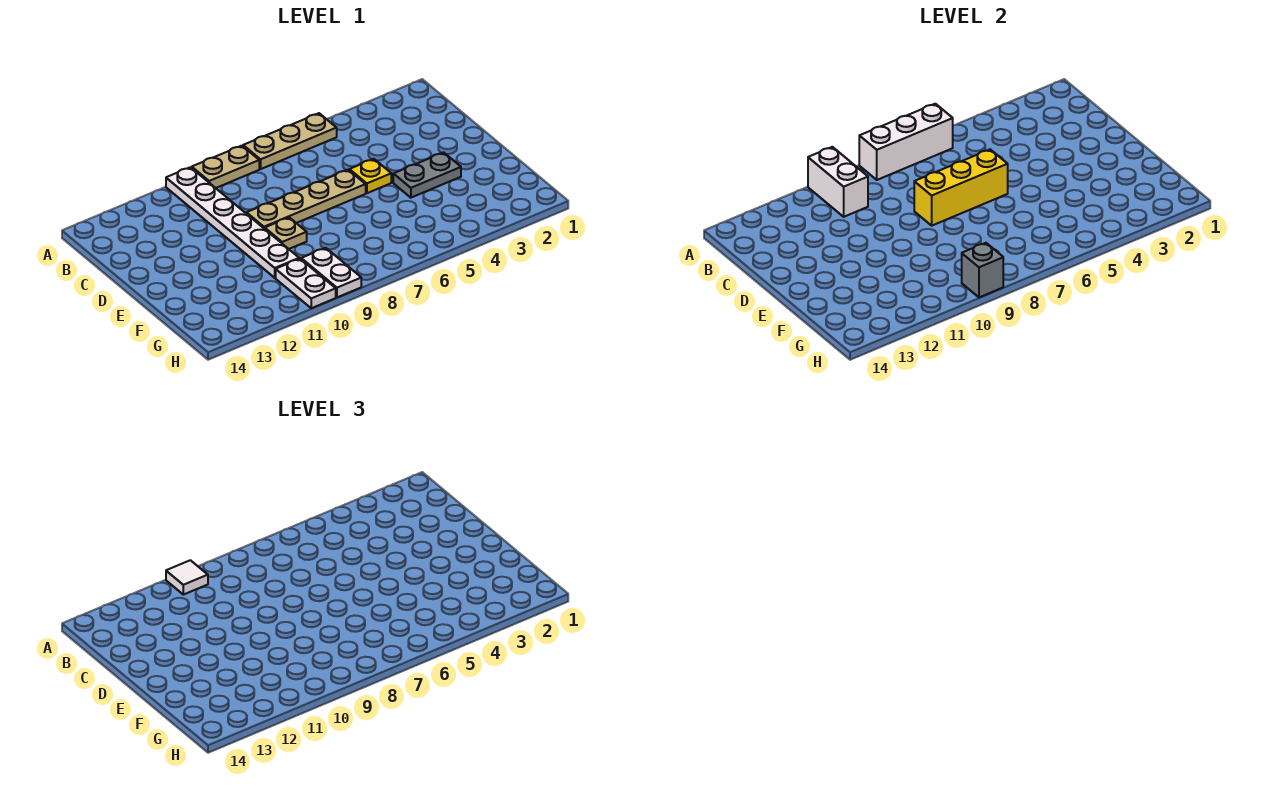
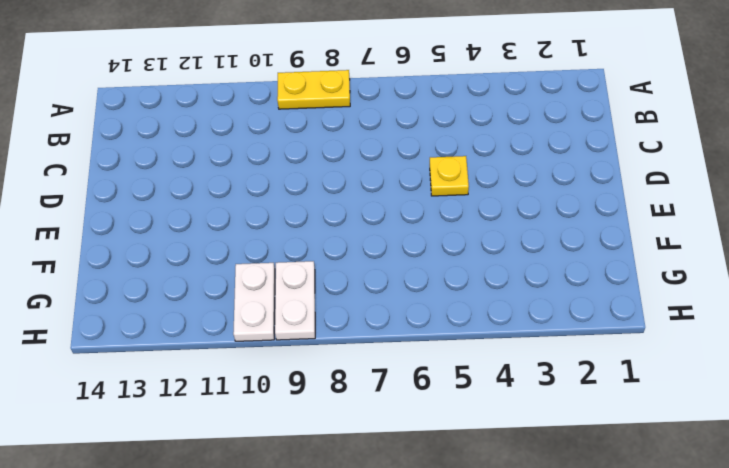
yellow plate A8:A9 level 1 -> tan plate A8:A9 level 1
none -> tan plate A5:A7 level 1
none -> white plate A10:F10 level 1
none -> tan plate D6:D9 level 1

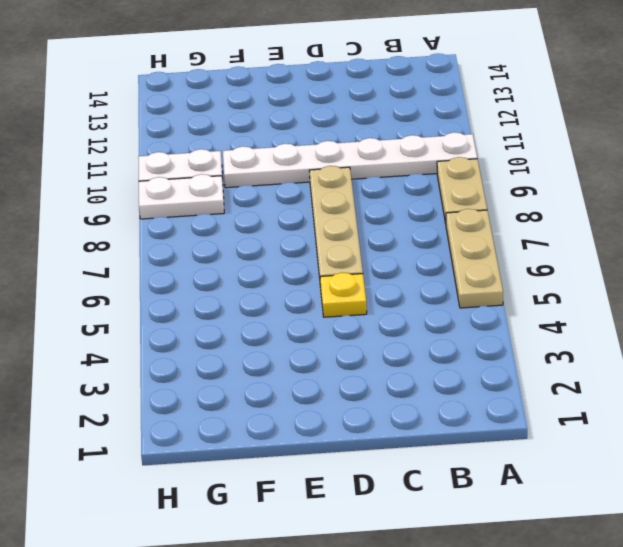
none -> grey plate E3:E4 level 1
none -> tan plate E9 level 1
none -> white brick A6:A8 level 2

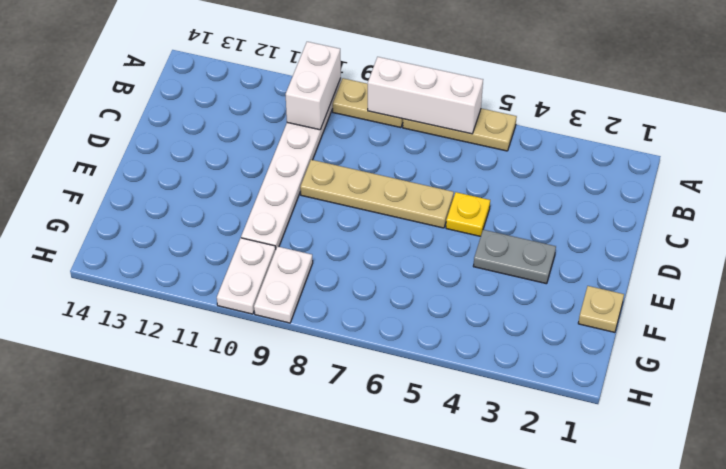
tan plate F1 level 1 -> tan plate E9 level 1
none -> yellow brick D6:D8 level 2
none -> grey brick H9 level 2
none -> white tile A10 level 3

